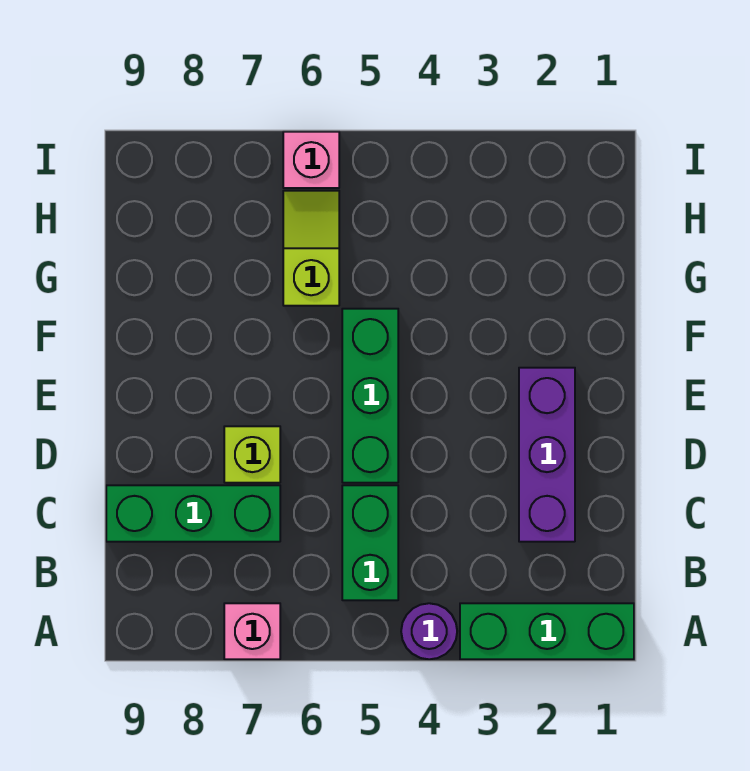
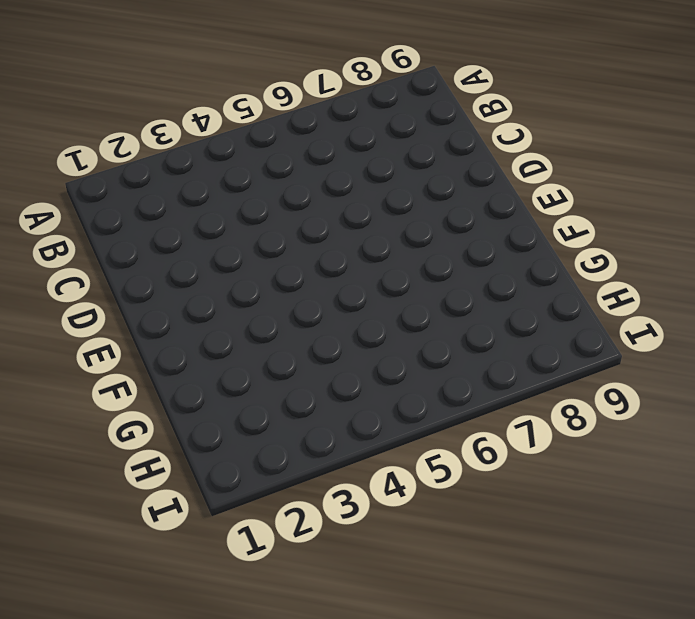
none -> green brick A1:A3 level 1
none -> purple round brick A4 level 1

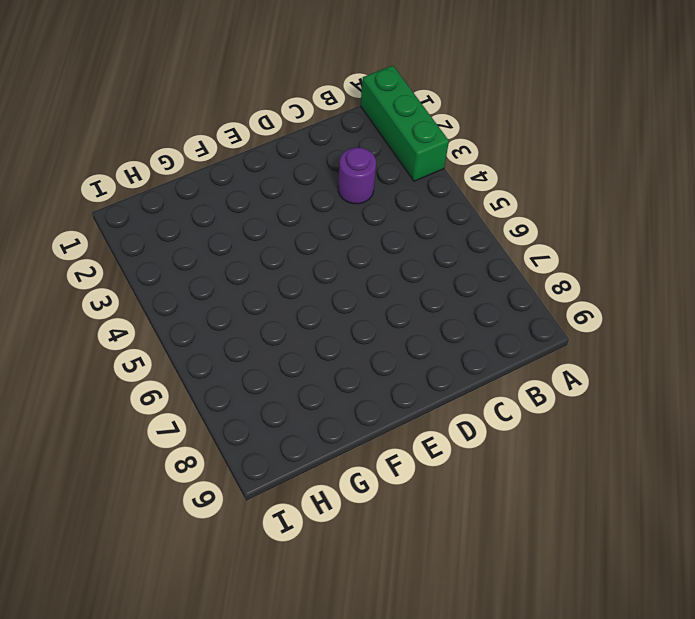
purple round brick C3 level 1 -> purple round brick A4 level 1
none -> pink brick A7 level 1
none -> green brick B5:C5 level 1

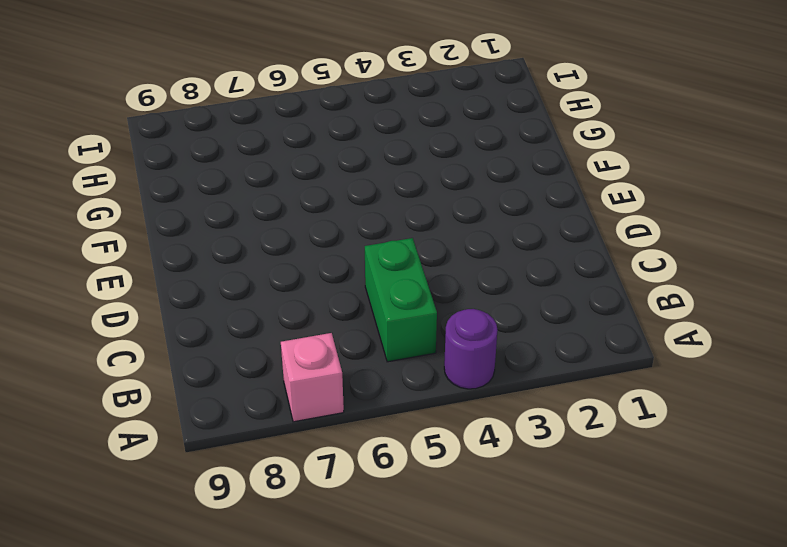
none -> green brick A1:A3 level 1
none -> purple brick C2:E2 level 1

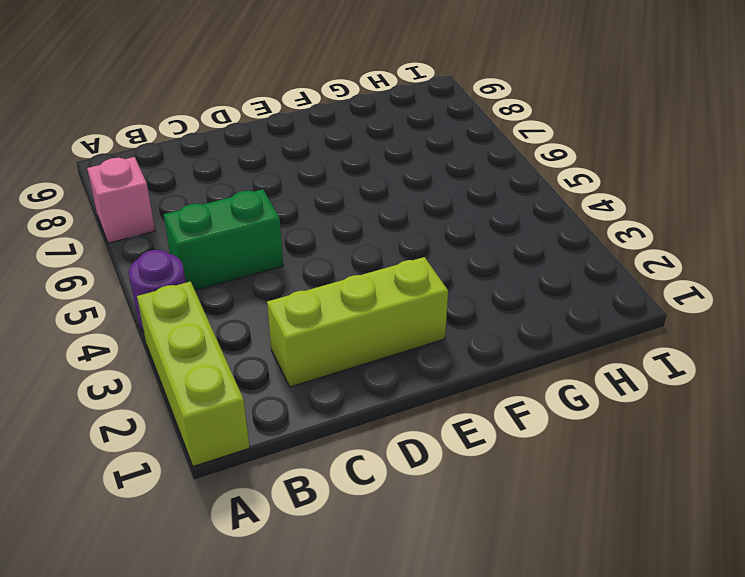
lime brick A1:A3 level 1 -> green brick A1:A3 level 1
lime brick C2:E2 level 1 -> purple brick C2:E2 level 1
none -> green brick C7:C9 level 1
none -> green brick D5:F5 level 1

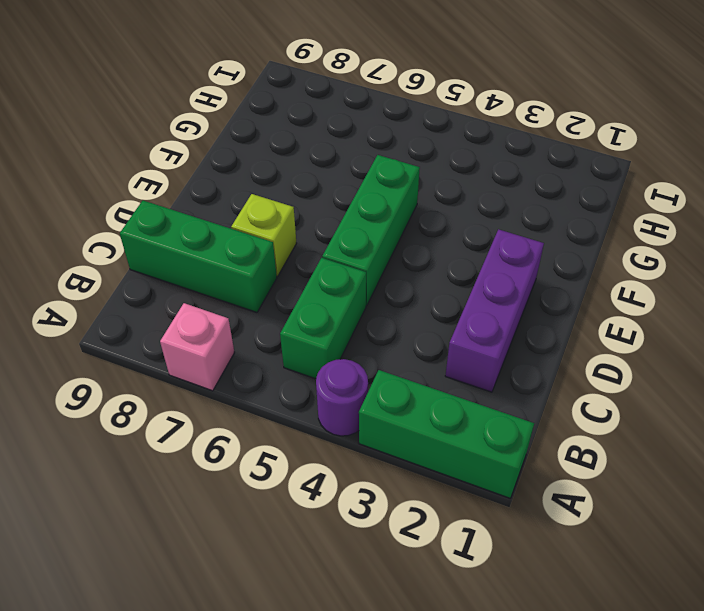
none -> lime slope G6:H6 level 1 top G
none -> pink brick I6 level 1

